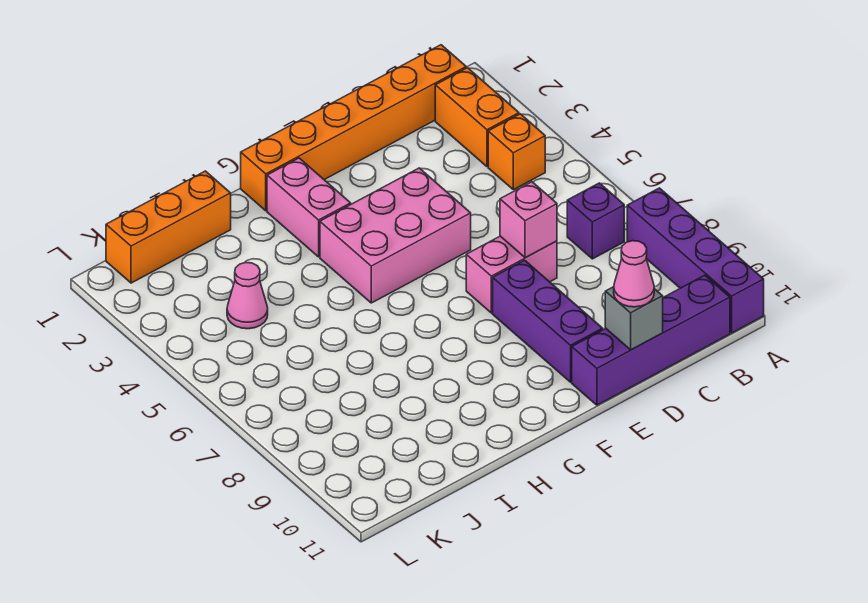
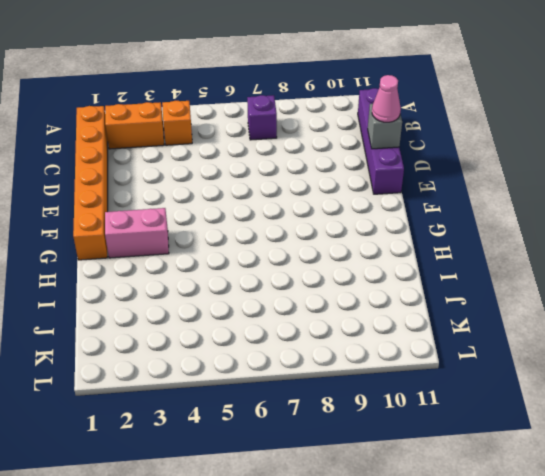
none -> purple brick A8:A11 level 1
none -> pink brick D7:E7 level 1
none -> pink brick E4:G5 level 1

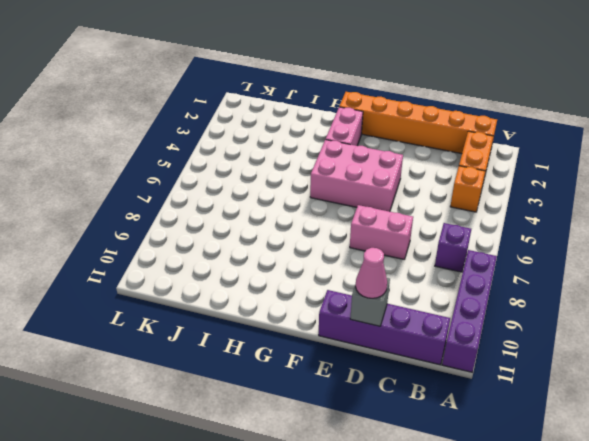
none -> purple brick E8:E10 level 1
none -> orange brick I1:K1 level 1
none -> pink cone J4 level 1

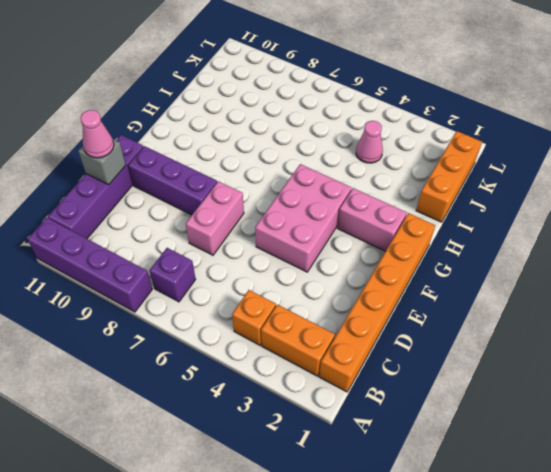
none -> pink brick D7 level 2

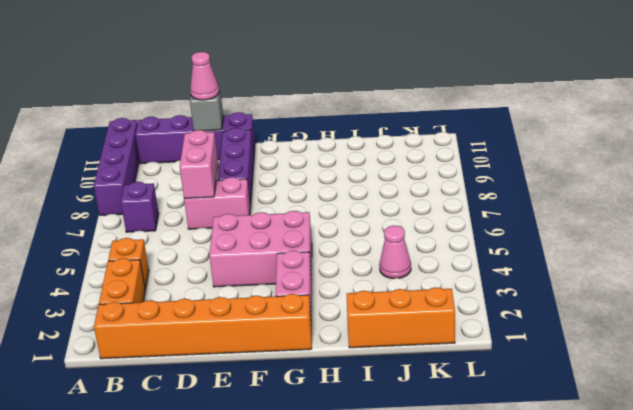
pink brick D7:D8 level 2 -> pink brick D7 level 2

